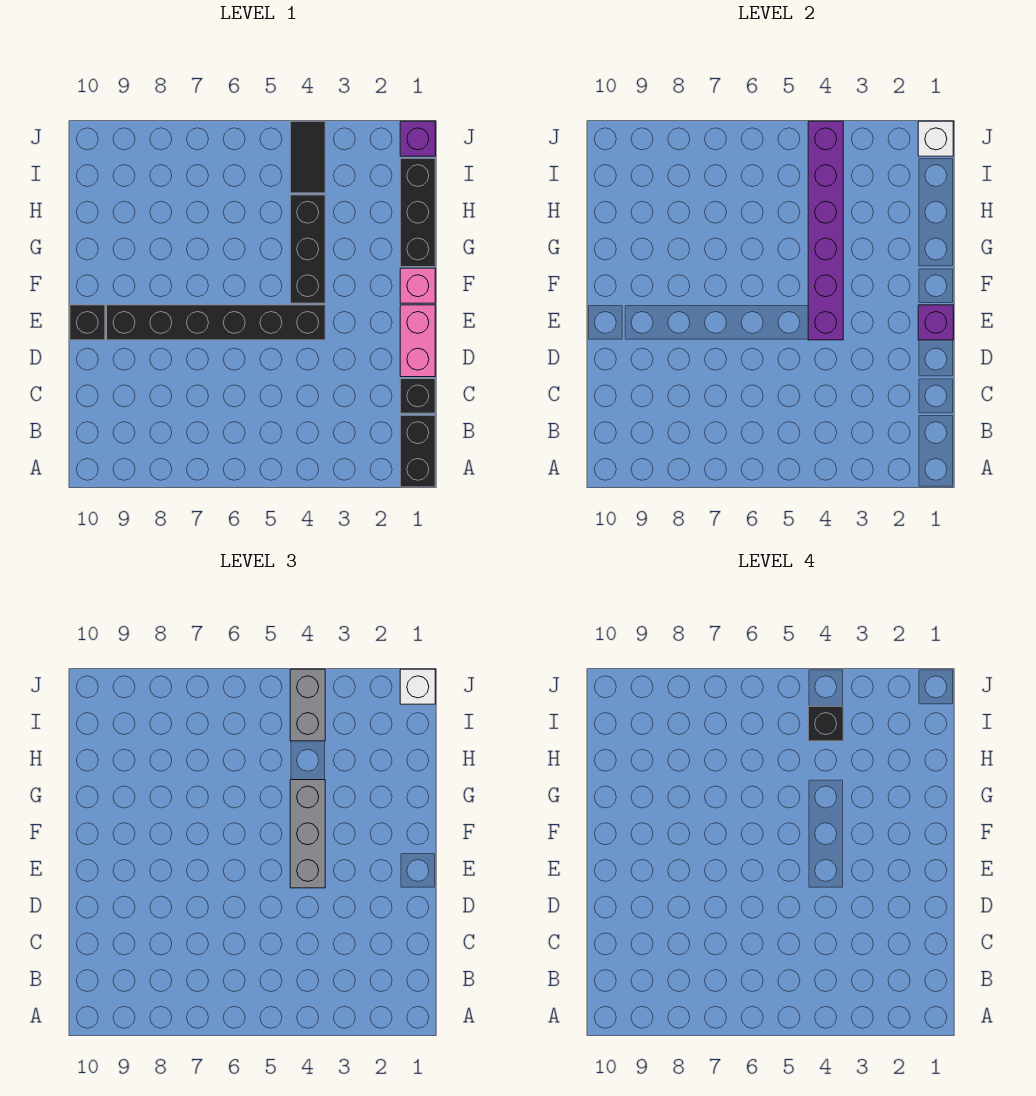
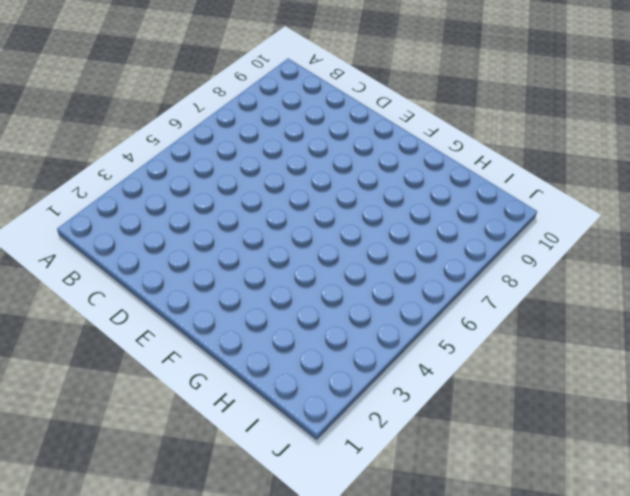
none -> black brick A1:B1 level 1
none -> black brick C1 level 1
none -> pink brick D1:E1 level 1

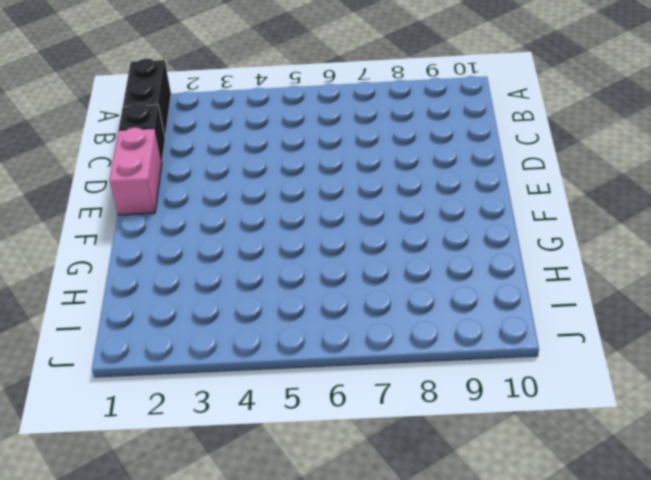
none -> black brick E4:E9 level 1
none -> black brick E10 level 1
none -> pink brick F1 level 1

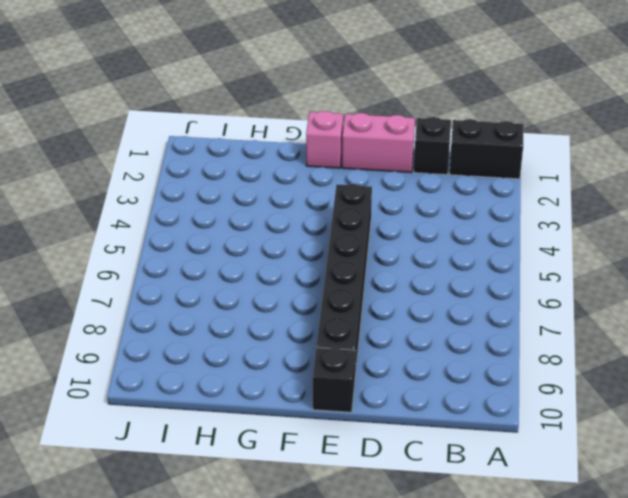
none -> black brick F4:H4 level 1
none -> black brick G1:I1 level 1
none -> black tile I4:J4 level 1

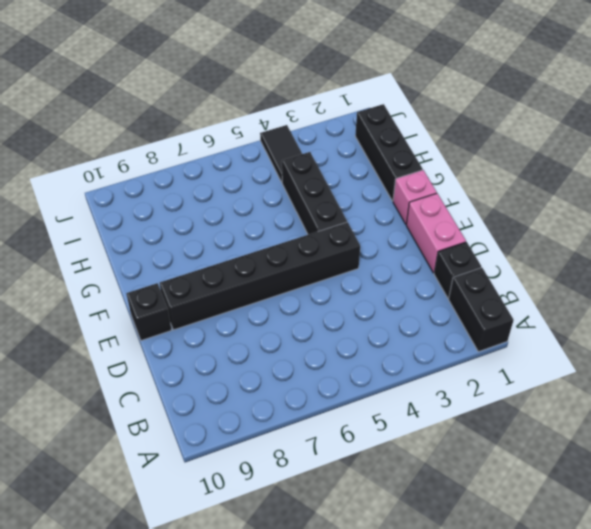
none -> purple brick J1 level 1
none -> purple brick E1 level 2
none -> purple brick E4:J4 level 2

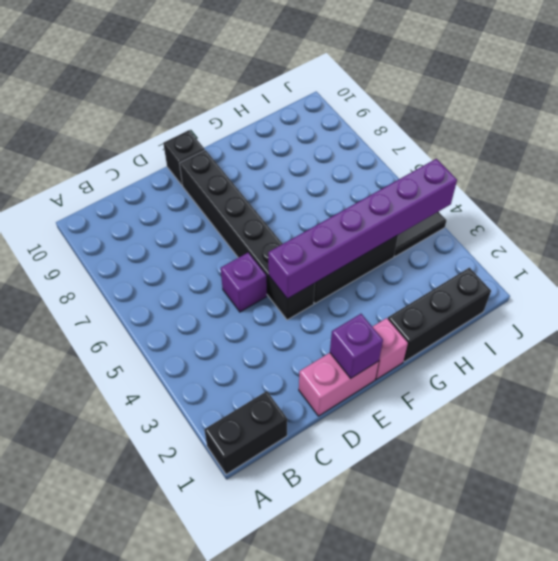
purple brick D5 level 1 -> purple brick J1 level 1
none -> black brick C1 level 1
none -> white brick J1 level 2
none -> grey brick E4:G4 level 3

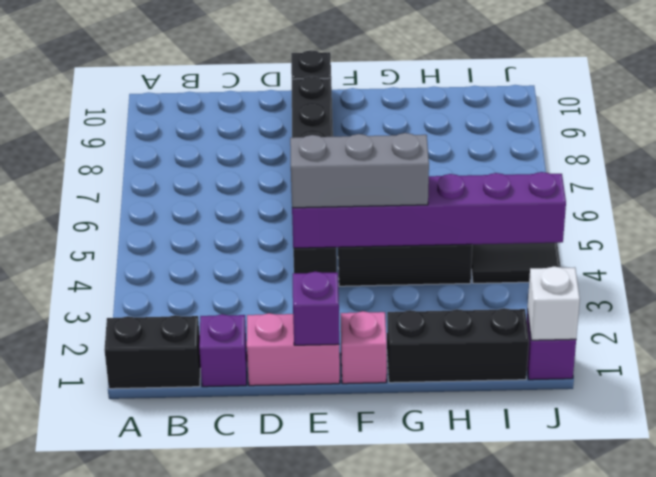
purple brick C1 level 1 -> black brick C1 level 1
none -> grey brick I4:J4 level 3
none -> white brick J1 level 3
none -> black brick I4 level 4

